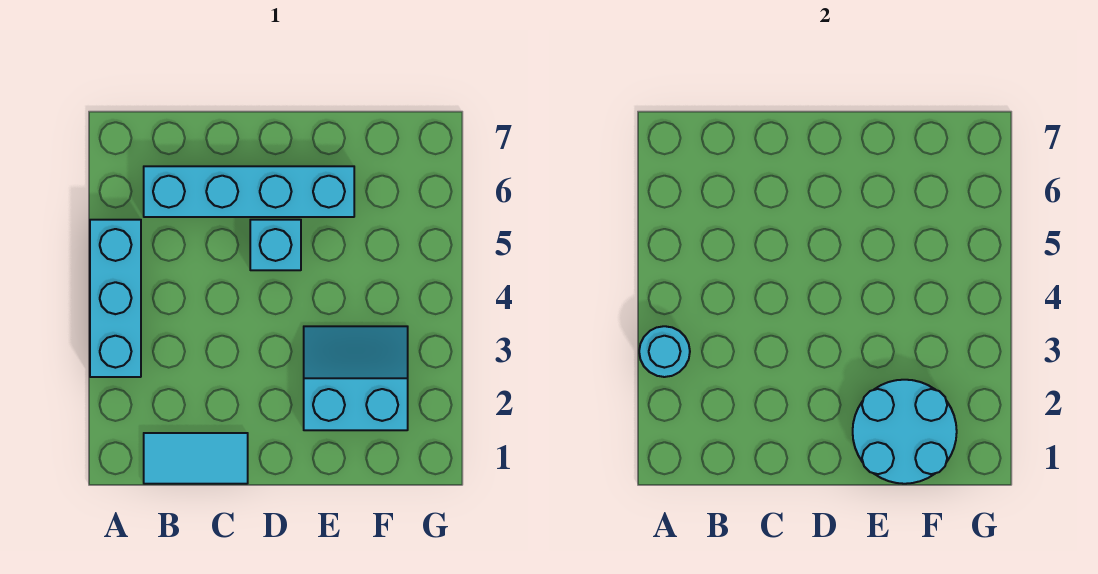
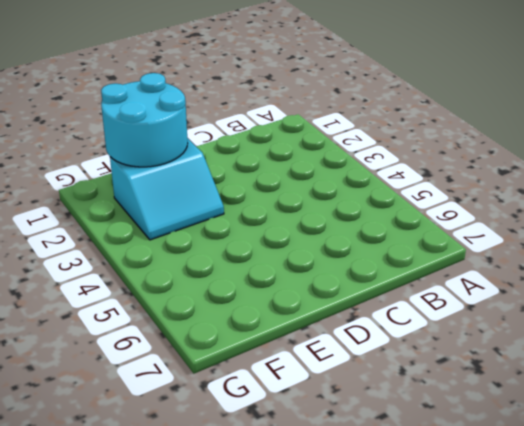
none -> cyan brick A3:A5 level 1
none -> cyan tile B1:C1 level 1

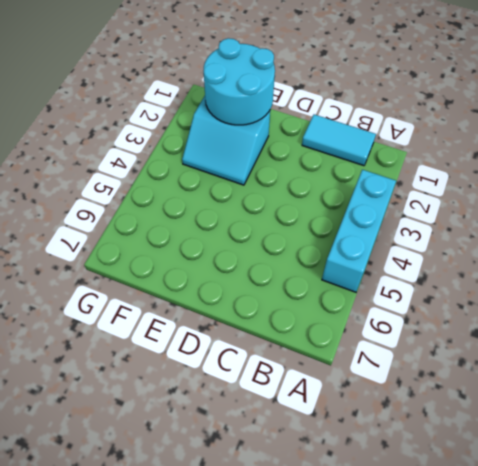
none -> cyan brick B6:E6 level 1
none -> cyan brick D5 level 1

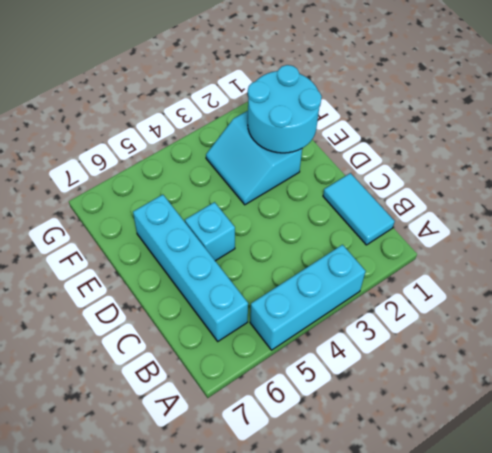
none -> cyan round brick A3 level 2

